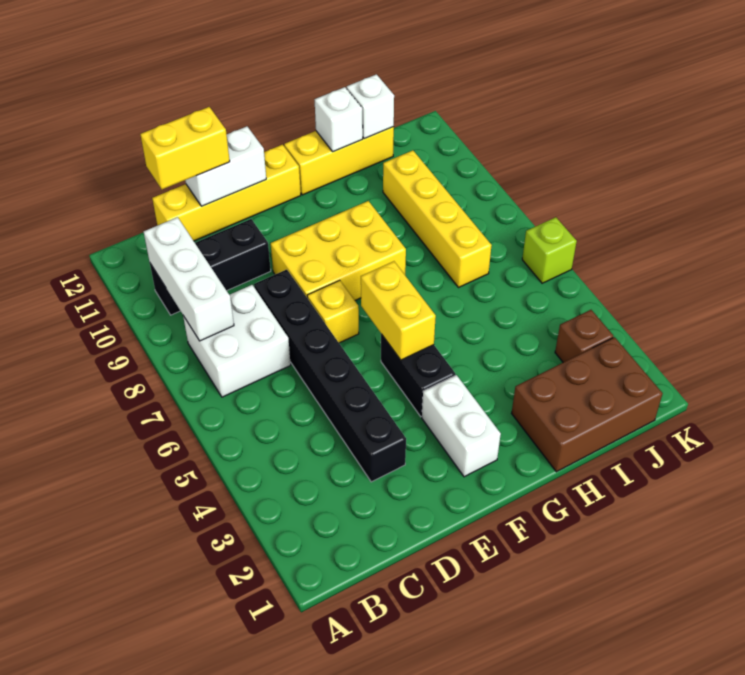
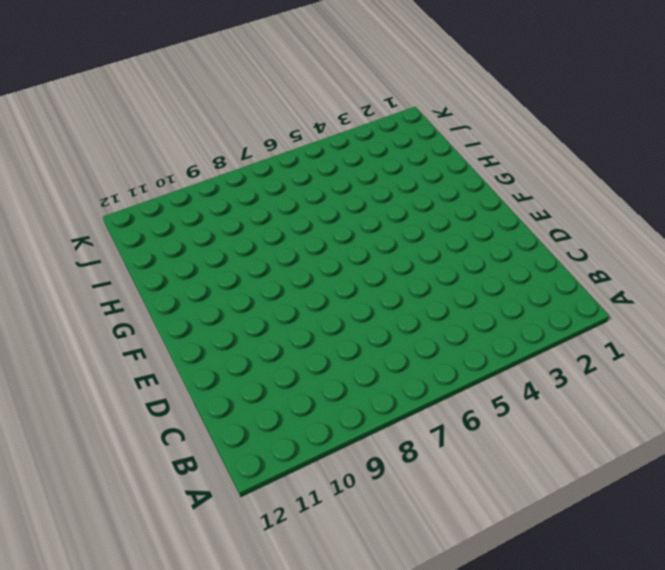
none -> white brick B7:C8 level 1
none -> black brick B10:D10 level 1
none -> yellow brick C12:F12 level 1

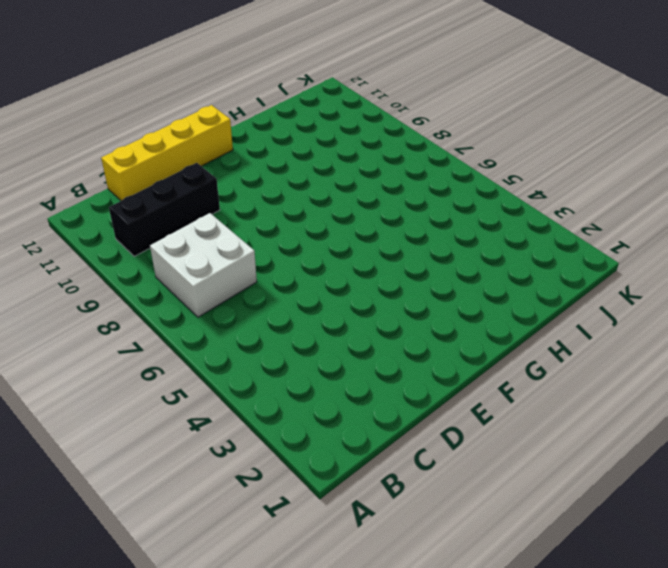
none -> black brick D3:D8 level 1
none -> yellow brick E7 level 1
none -> yellow brick E8:G9 level 1

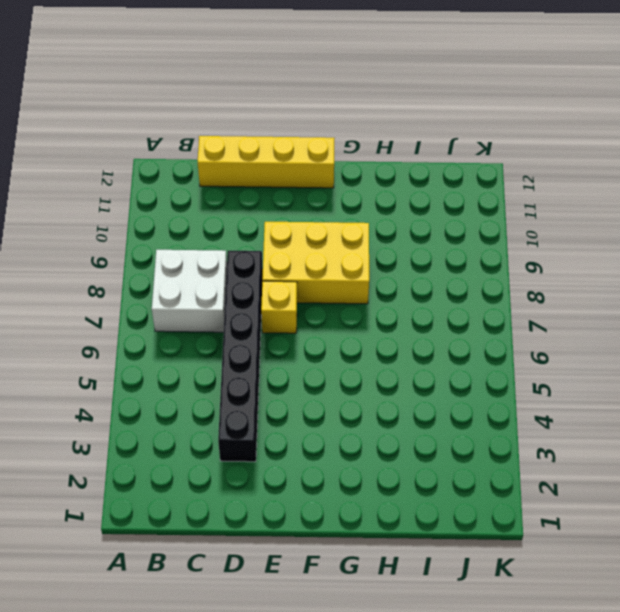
none -> black brick B10:D10 level 1
none -> white brick F2:F3 level 1
none -> black brick F4:F5 level 1

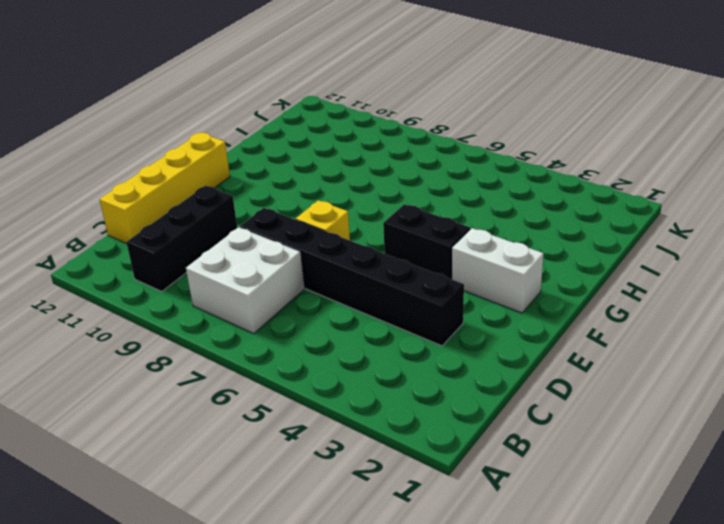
none -> yellow brick E8:G9 level 1
none -> yellow brick G12:I12 level 1
none -> brown brick H1:J2 level 1

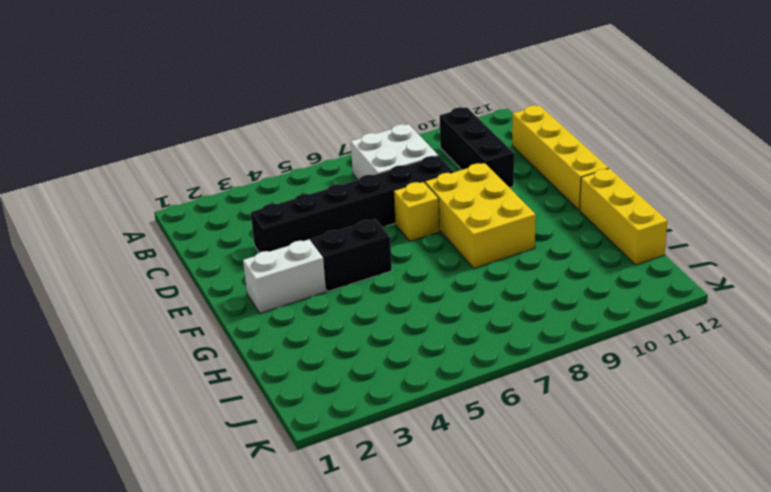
none -> brown brick H1:J2 level 1
none -> yellow brick I7:I10 level 1
none -> brown brick J3 level 1

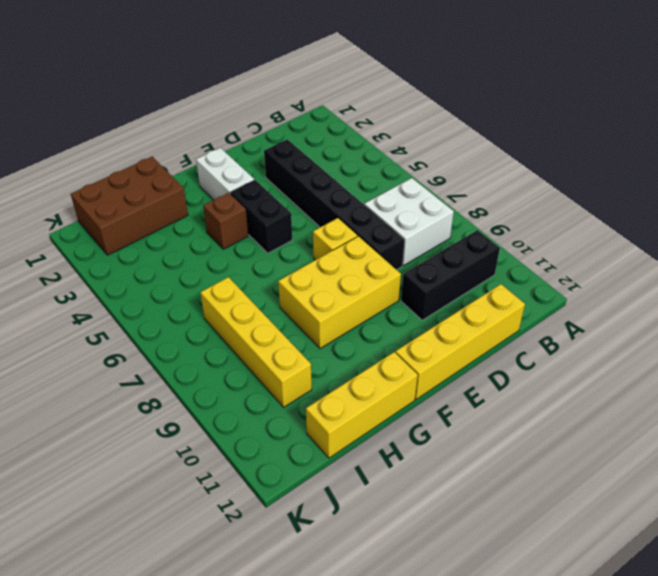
brown brick G4 level 1 -> brown brick J3 level 1
none -> lime brick K6 level 1
none -> white brick B8:B10 level 2
none -> white brick D12:E12 level 2

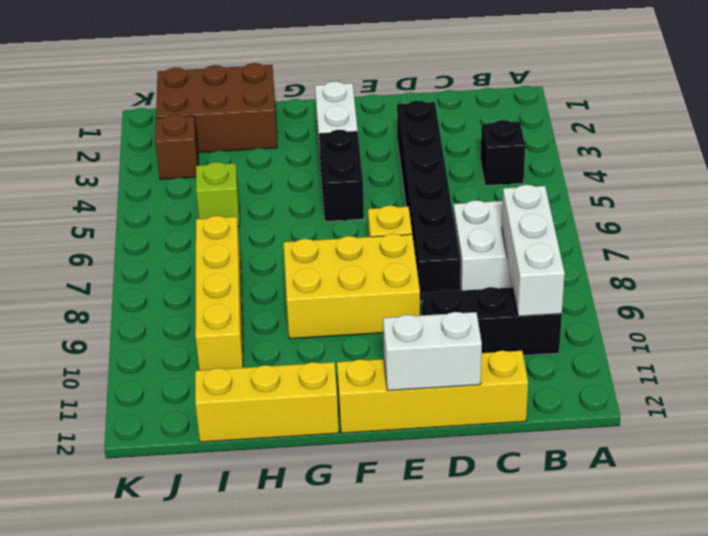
black brick B4 level 1 -> none
lime brick I5 level 1 -> lime brick K6 level 1
none -> yellow brick F5:F6 level 2
none -> white brick H12 level 2
none -> white brick I12 level 2

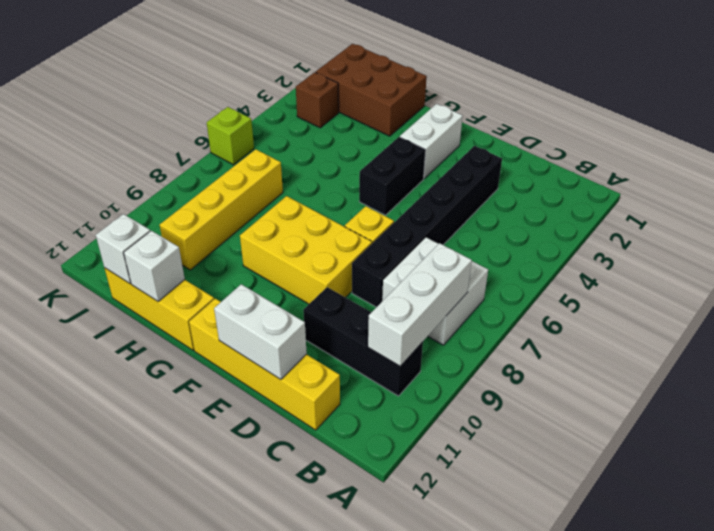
none -> yellow brick F5:F6 level 2
none -> yellow brick C12:D12 level 3

